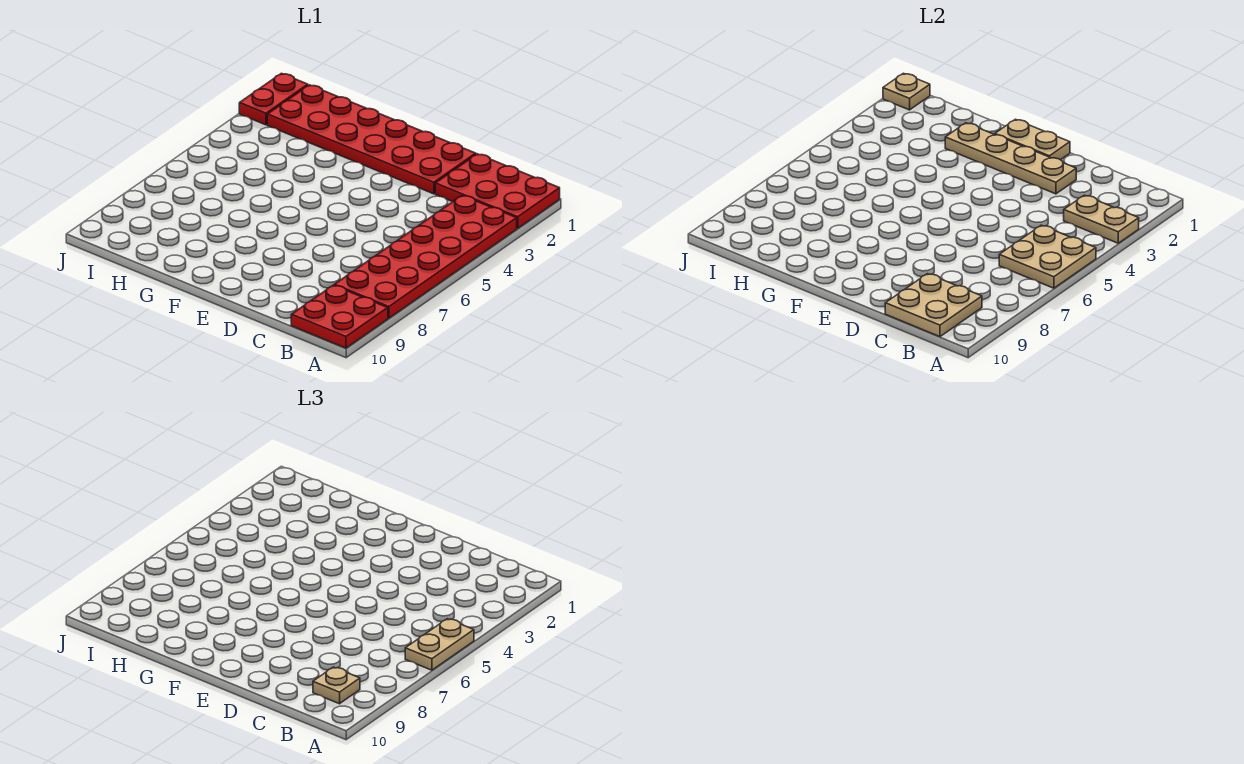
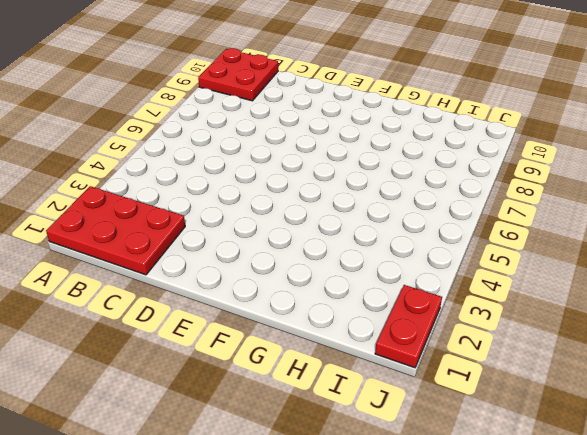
none -> red plate A3:B8 level 1
none -> red plate D1:I2 level 1
none -> tan plate A3:B3 level 2

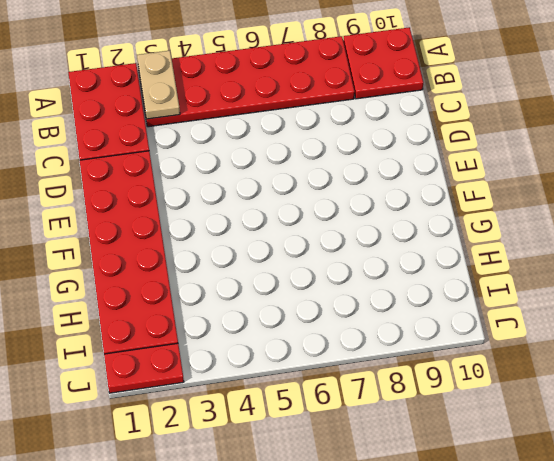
none -> tan plate A5:B6 level 2
none -> tan plate B9:C10 level 2
none -> tan plate D2:G2 level 2

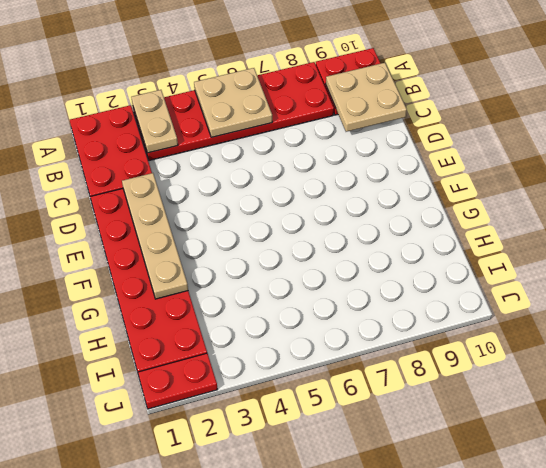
none -> tan plate E1:F1 level 2
none -> tan plate J1 level 2
none -> tan plate A5:A6 level 3

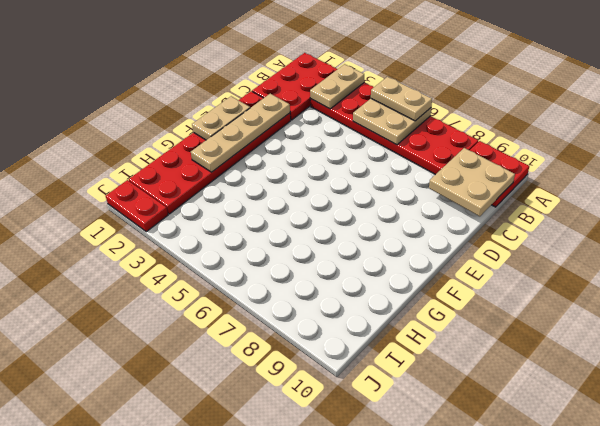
none -> tan plate J1 level 2
none -> tan plate B9 level 3

